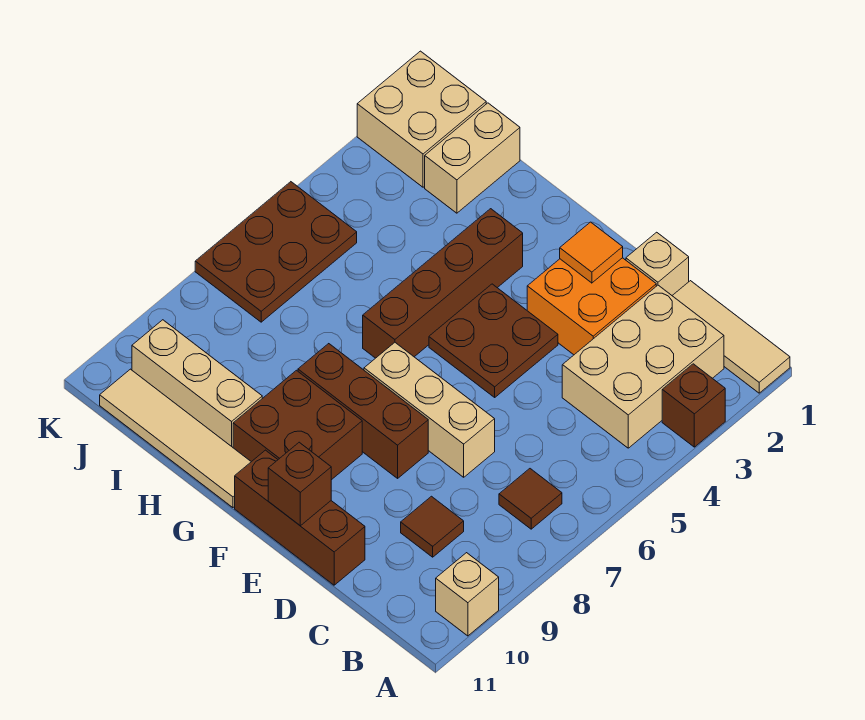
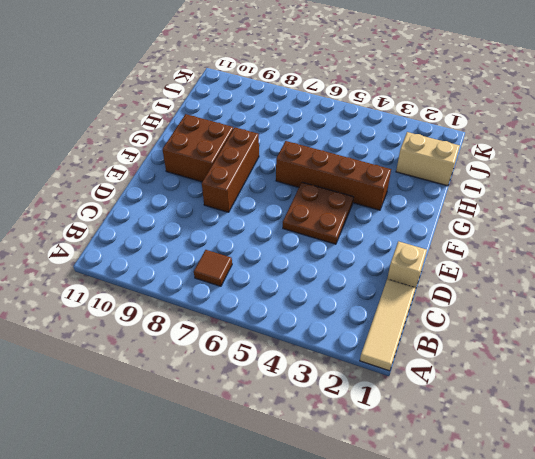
none -> brown brick A3 level 1
none -> tan brick A10 level 1
none -> tan brick B2:C4 level 1

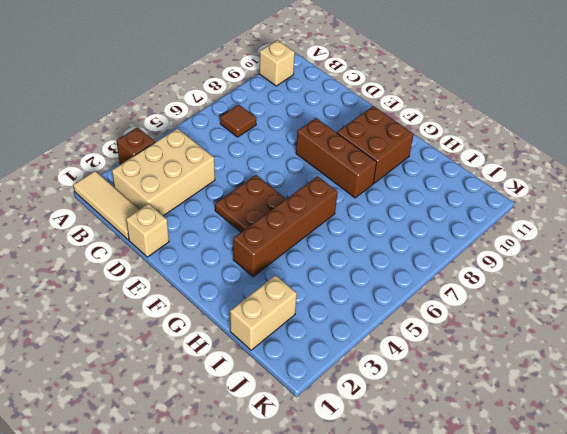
none -> brown tile C9 level 1
none -> orange brick D2:E3 level 1
none -> tan brick D7:F7 level 1

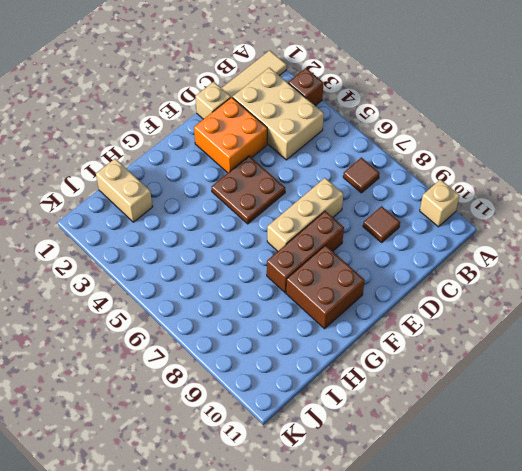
none -> brown brick D11:F11 level 1
none -> brown brick G3:G6 level 1
none -> tan tile G11:J11 level 1

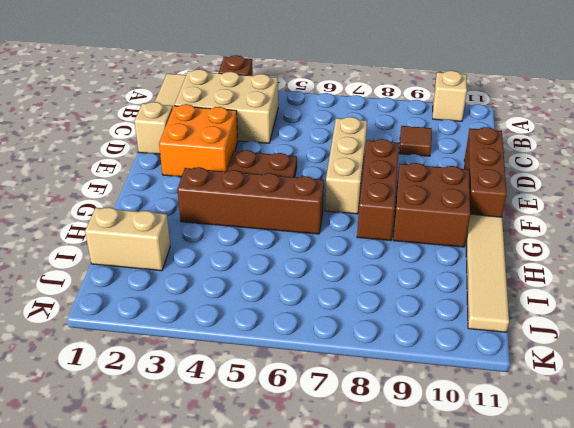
none -> brown tile B7 level 1
none -> tan brick H10:J10 level 1
none -> tan brick J1:K2 level 1

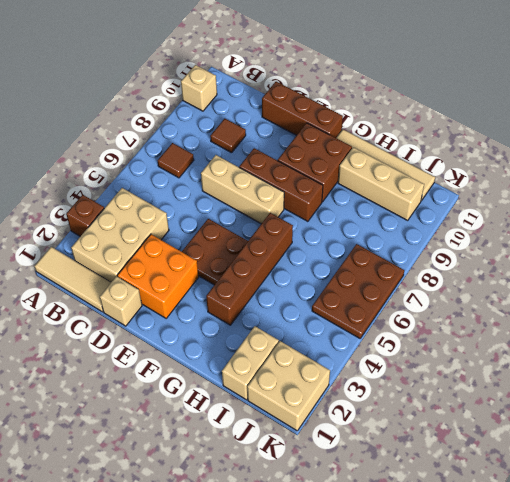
none -> orange tile E2 level 2
none -> brown brick E11 level 2

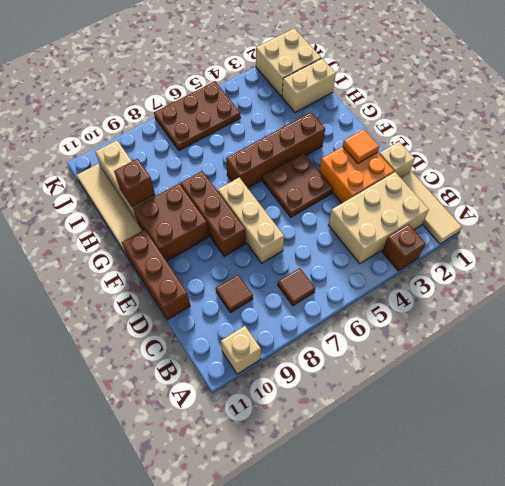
brown brick H10 level 2 -> brown brick E11 level 2

